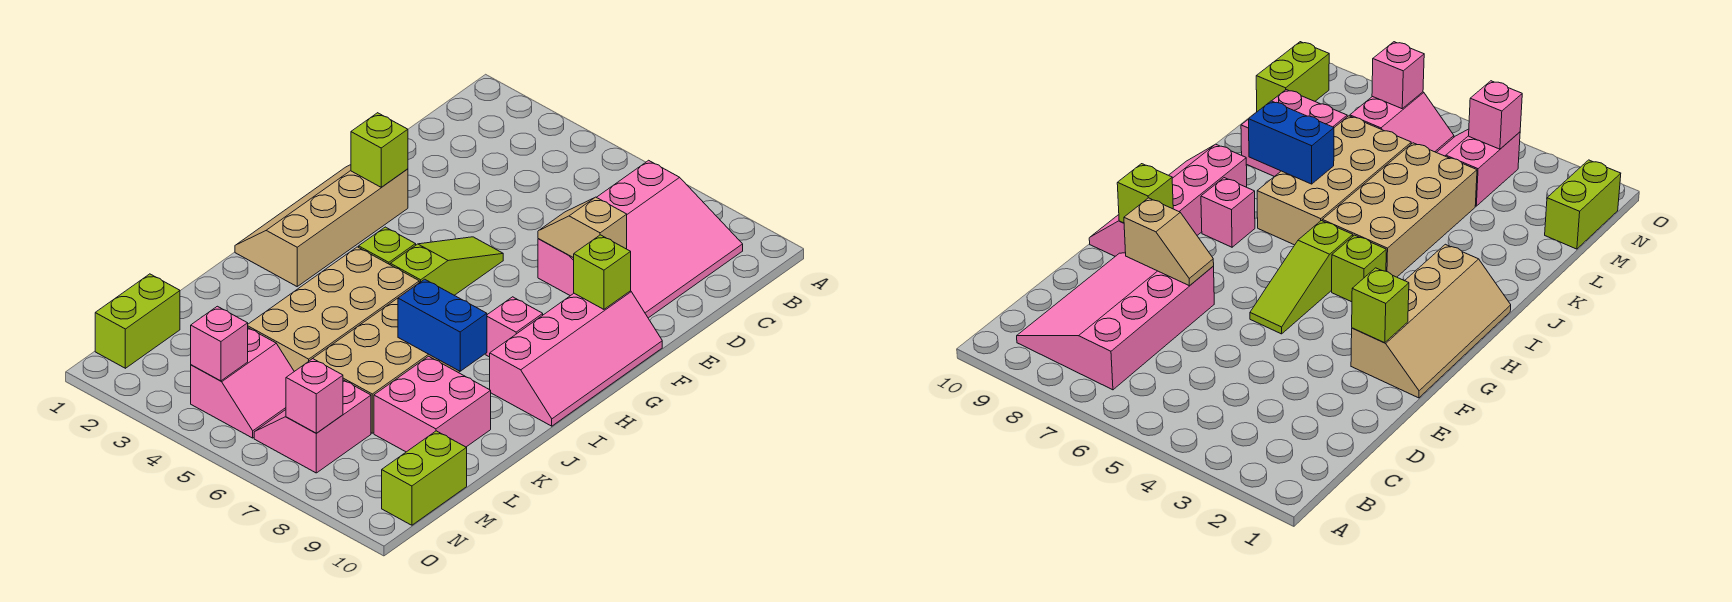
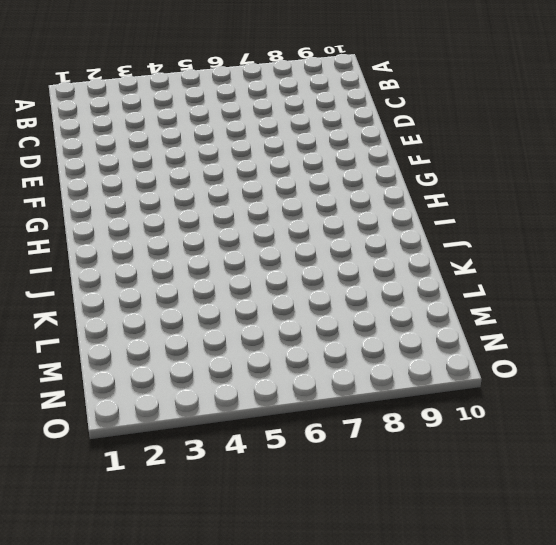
none -> pink slope B7:E9 level 1 top 7
none -> tan slope F1:I2 level 1 top 2
none -> lime slope F5:H5 level 1 top H

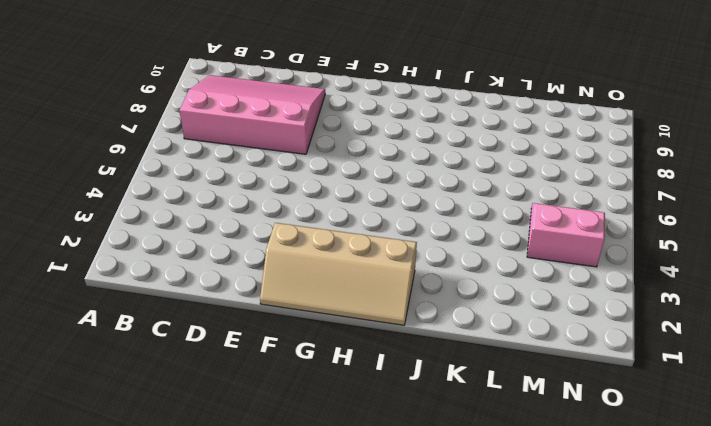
none -> lime slope F5:H5 level 1 top H
none -> pink slope F9:I10 level 1 top 9
none -> lime brick H4 level 1

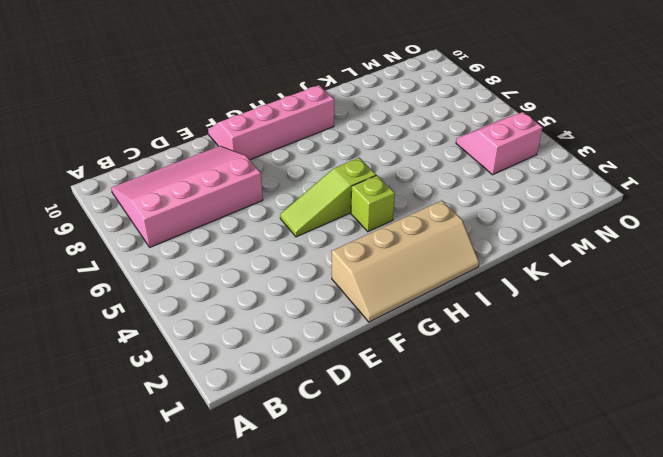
none -> pink brick H8 level 1
none -> tan brick I4:L5 level 1
none -> tan brick I6:L7 level 1

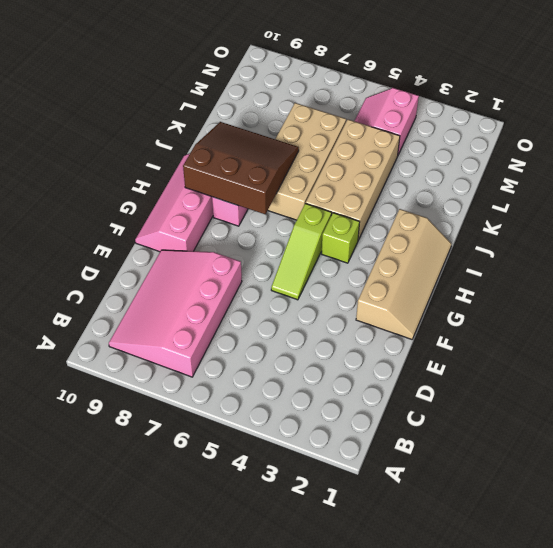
brown slope H7:J9 level 2 top H -> blue brick J7:J8 level 2
none -> pink brick K8:L9 level 1
none -> lime brick M1:N1 level 1
none -> pink slope M6:N7 level 1 top 7

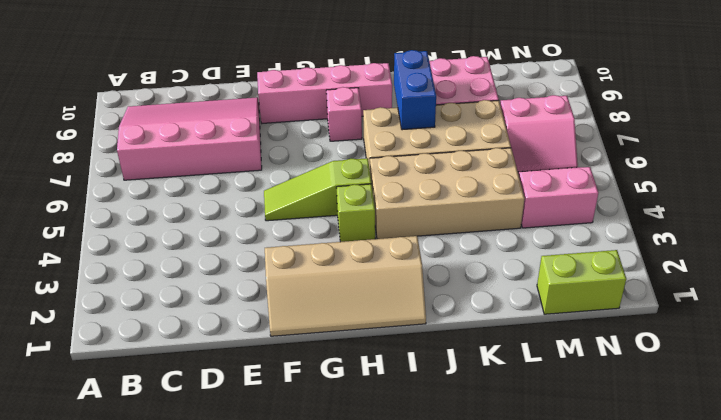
none -> lime brick M10:N10 level 1
none -> tan slope E7:E8 level 2 top 8
none -> lime brick F2 level 2

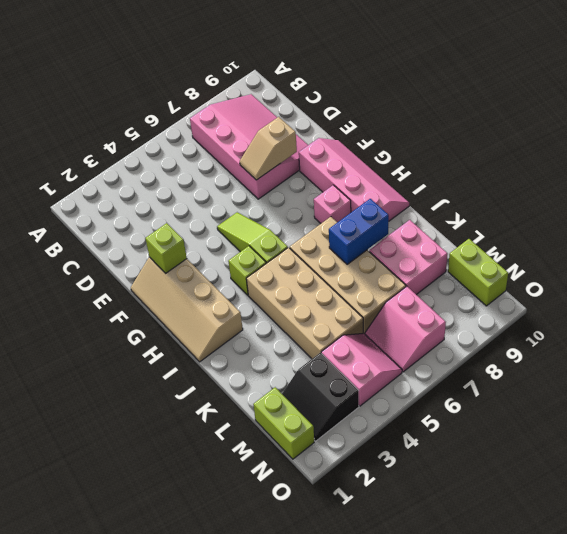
black slope M2:N3 level 1 top 3 -> none
none -> lime brick F9 level 2
none -> pink brick N4 level 2
none -> pink brick N7 level 2

